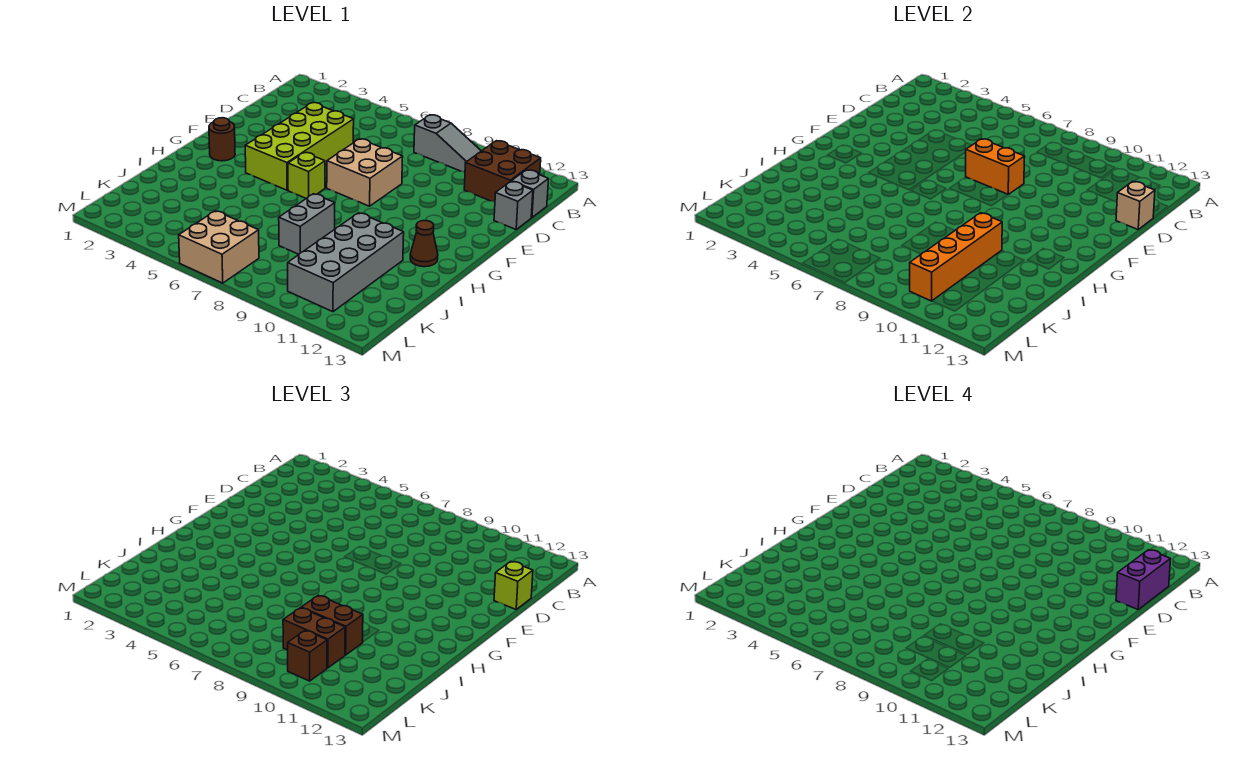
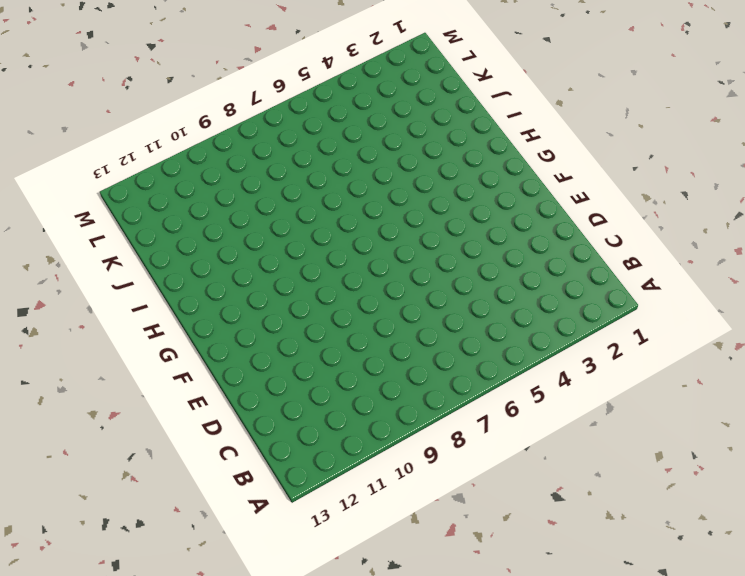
none -> grey slope B8:B10 level 1 top 8
none -> brown brick B11:C12 level 1
none -> grey brick C13 level 1

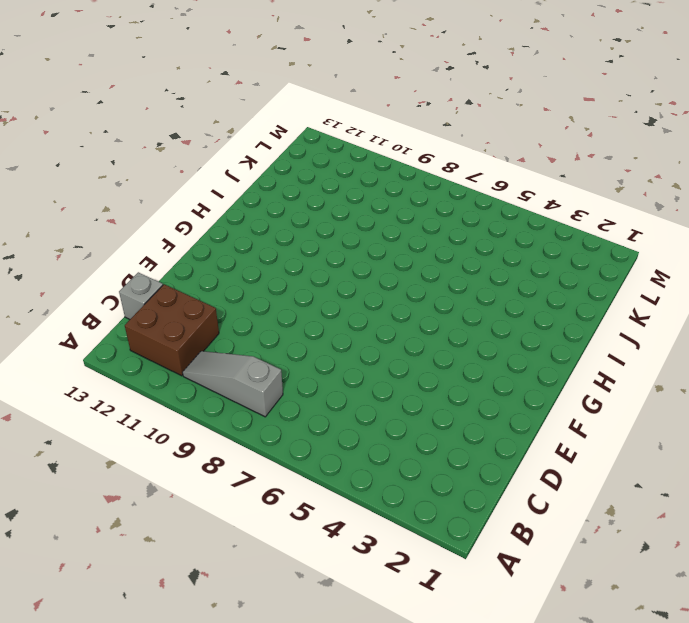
none -> lime brick D4:G5 level 1
none -> grey brick D13 level 1
none -> tan brick E7:F8 level 1

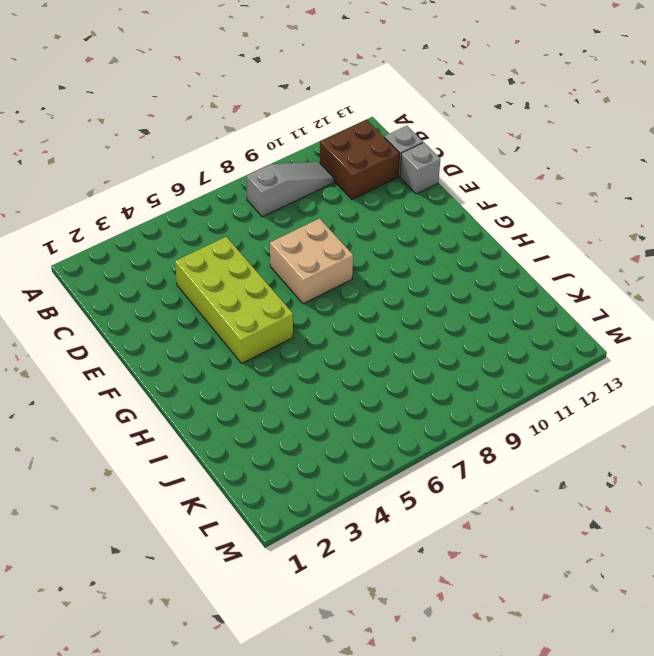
none -> brown round brick G2 level 1
none -> lime brick G6 level 1
none -> brown cone H12 level 1

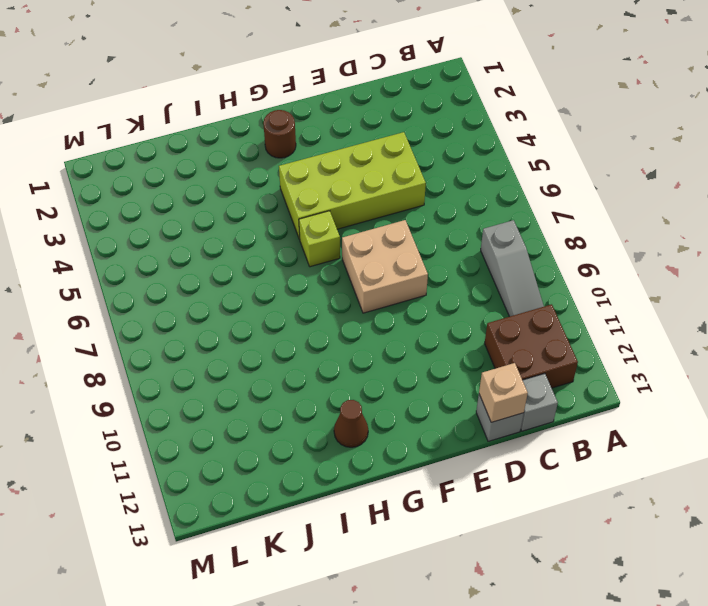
none -> grey brick I8:J8 level 1
none -> grey brick I10:L11 level 1
none -> tan brick L6:M7 level 1

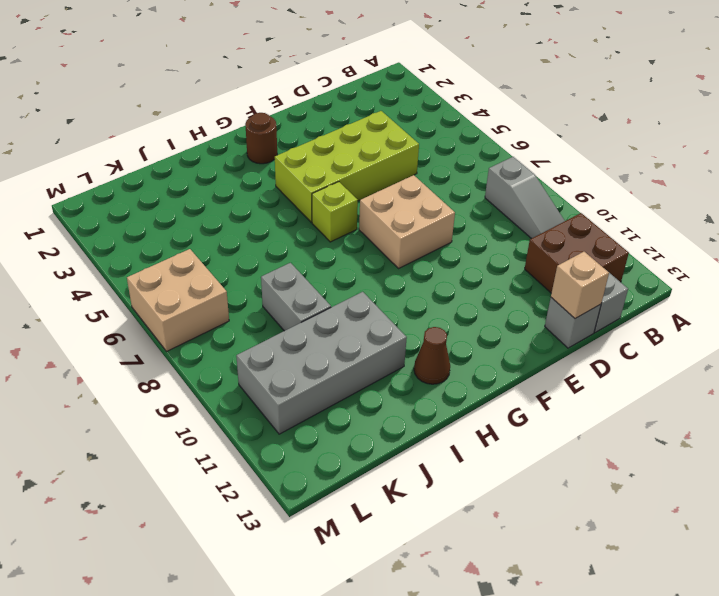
grey brick J8:J9 level 1 -> grey brick I8:J8 level 1
none -> orange brick E7:E8 level 2
none -> orange brick I10:L10 level 2
none -> lime brick D13 level 3

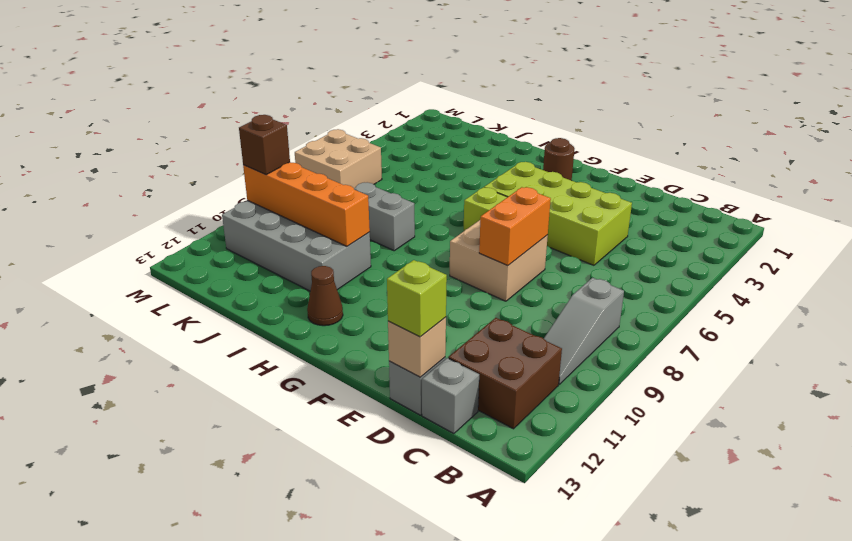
none -> brown brick J9:J10 level 3
none -> brown brick K9:K10 level 3
none -> purple brick C13:D13 level 4

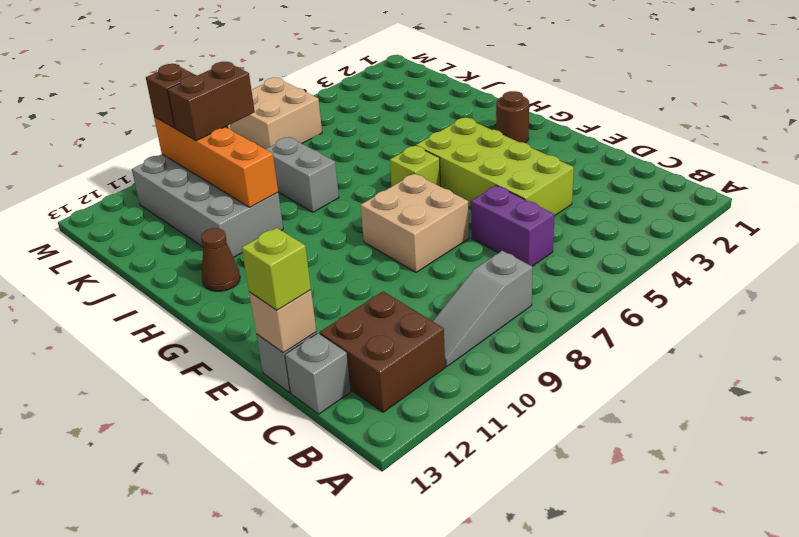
purple brick C6:D6 level 1 -> purple brick C13:D13 level 4
none -> orange brick E7:E8 level 2
none -> brown brick J9:J10 level 3

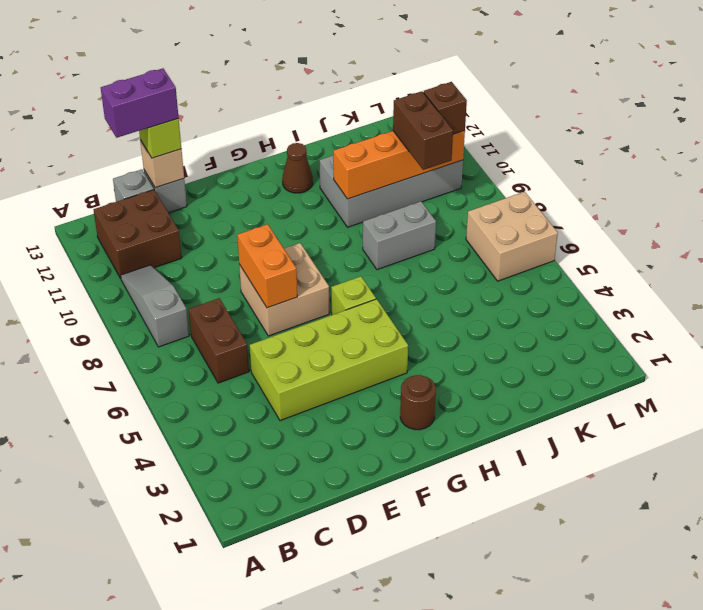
brown brick C6:C7 level 1 -> brown brick J9:J10 level 3

